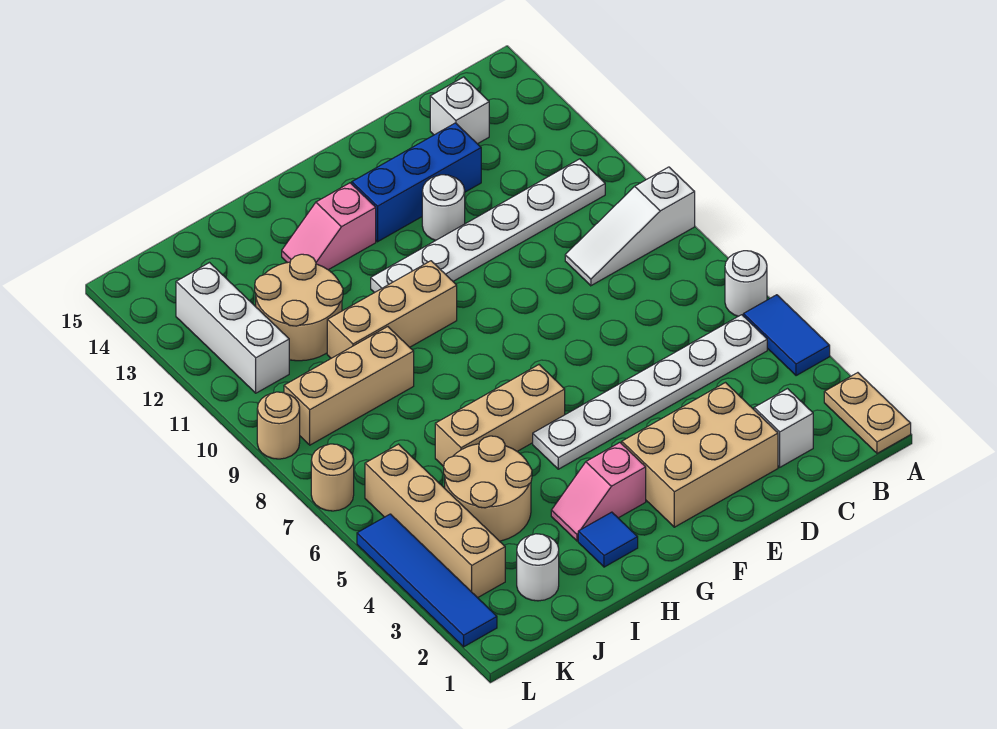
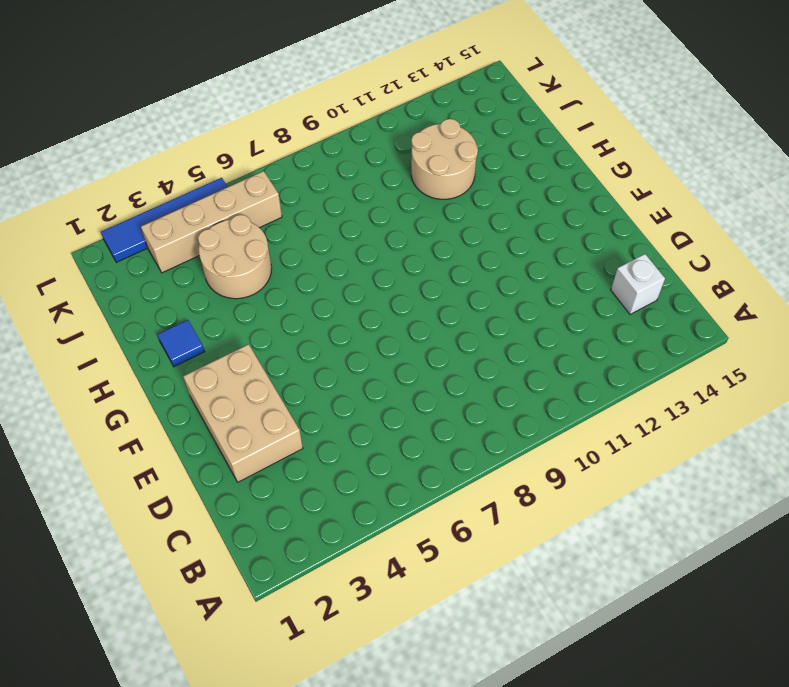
none -> tan plate A1:A2 level 1
none -> blue tile A4:A5 level 1
none -> white round brick A6 level 1

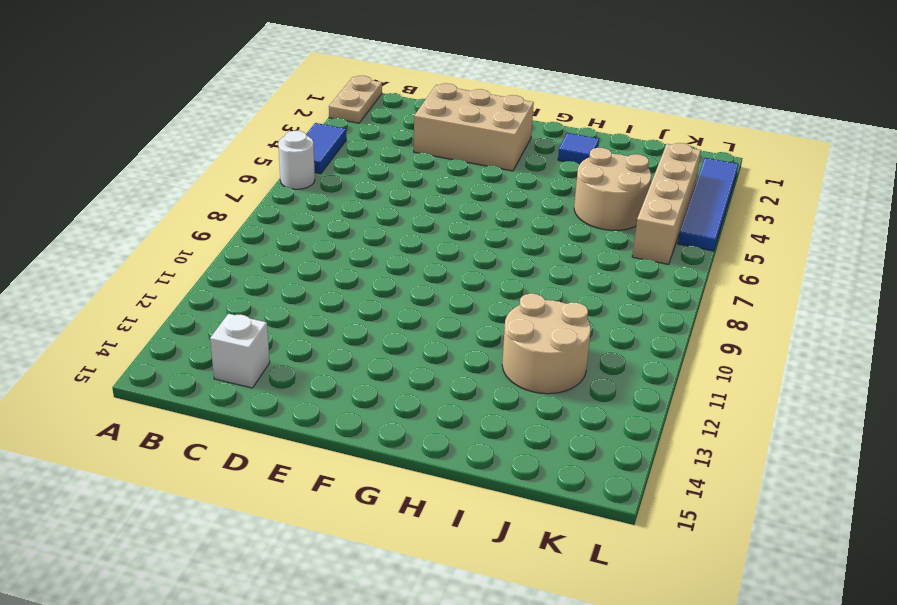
none -> white slope A9:C9 level 1 top A
none -> white plate B5:G5 level 1
none -> white plate B11:G11 level 1

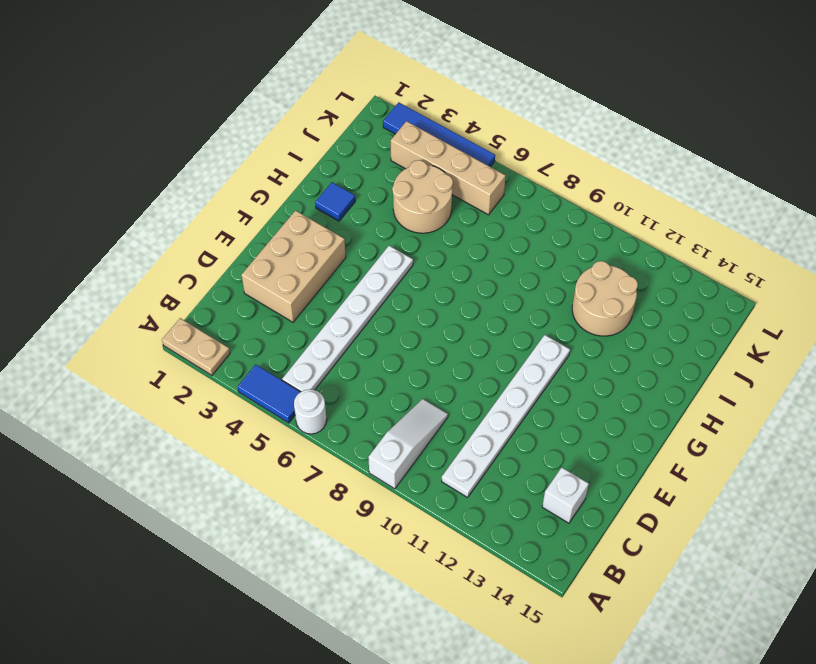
none -> white brick C2 level 1
none -> blue brick D13:F13 level 1
none -> white round brick E12 level 1

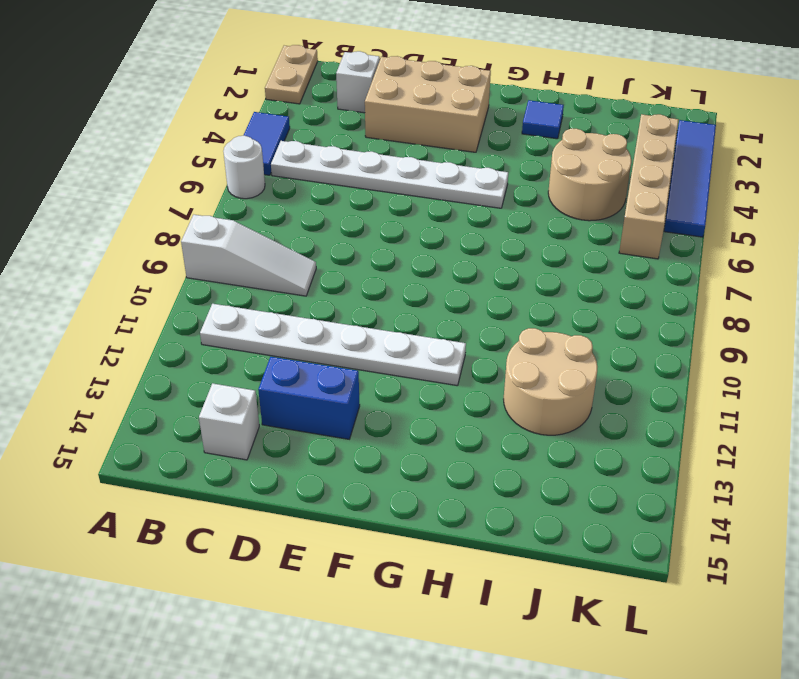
blue brick D13:E13 level 1 -> blue brick D13:F13 level 1
none -> white round brick E12 level 1
none -> pink slope G3:H3 level 1 top G
none -> tan brick G6:I6 level 1

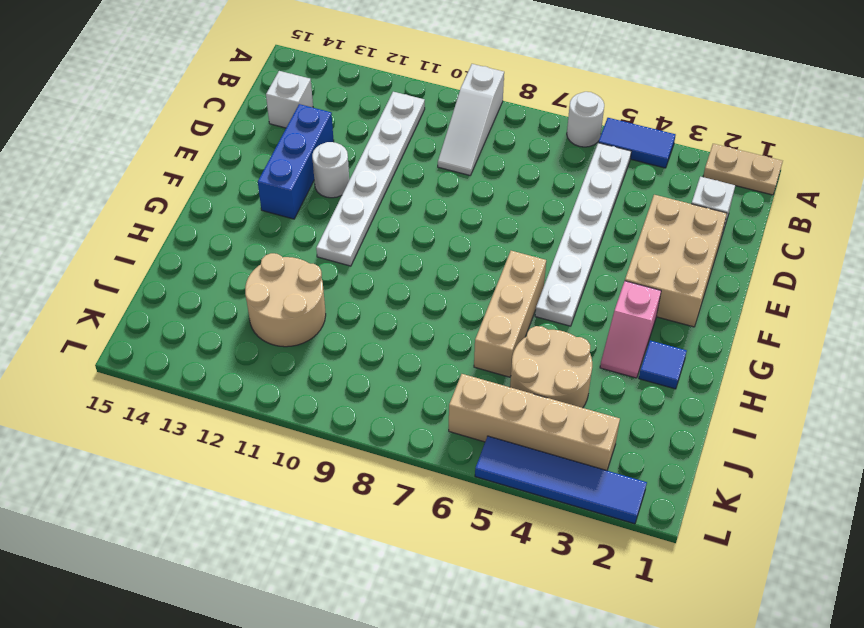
none -> tan brick G10:I10 level 1
none -> pink slope G13:H13 level 1 top G
none -> tan brick I9:K9 level 1

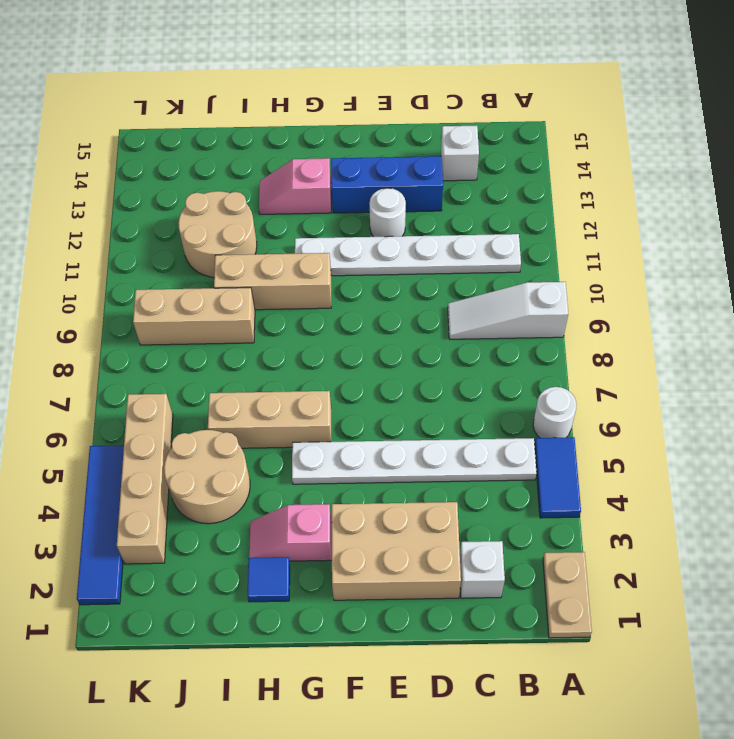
none -> white round brick J2 level 1
none -> white brick K11:K13 level 1
none -> tan round brick L7 level 1

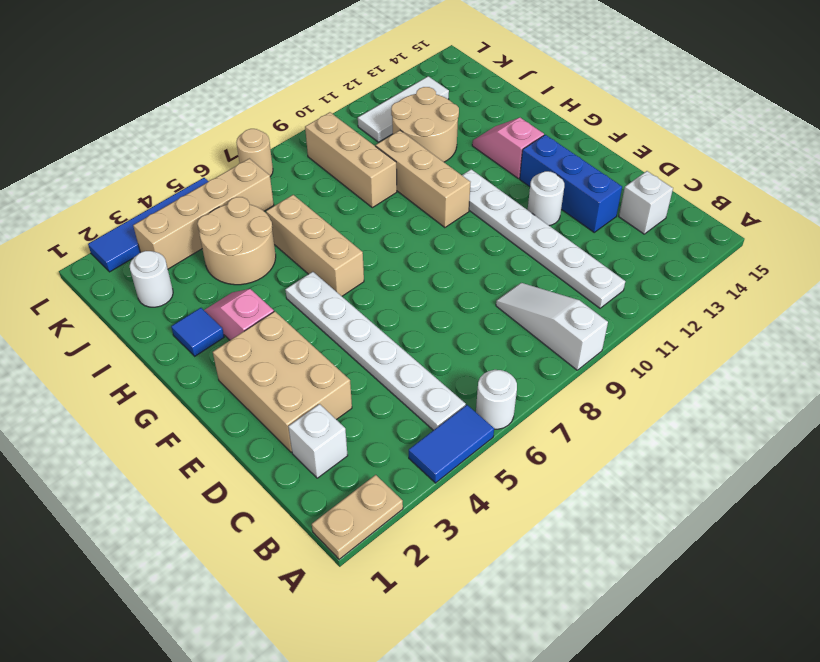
white tile K11:K13 level 1 -> white brick K11:K13 level 1
none -> tan round brick L9 level 1

